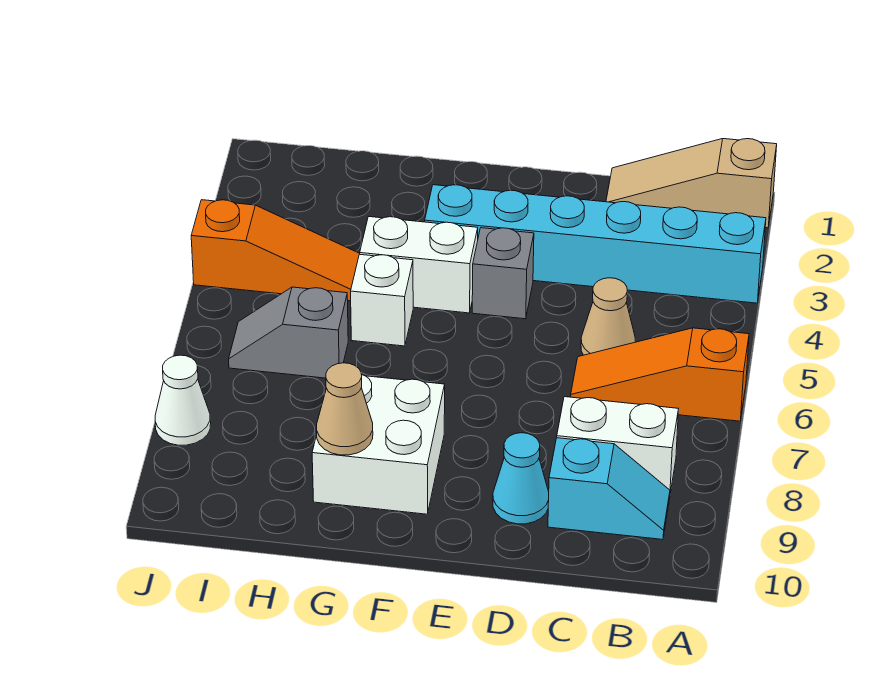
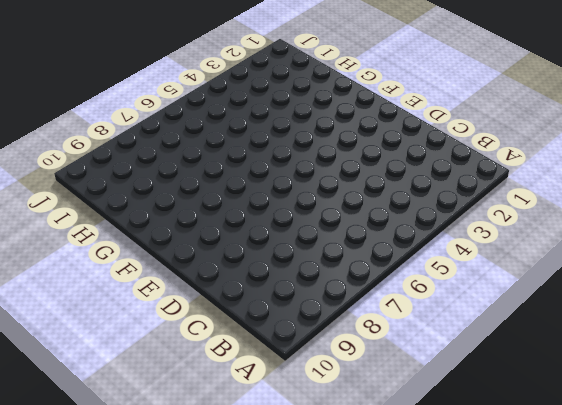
none -> tan slope A1:C1 level 1 top A
none -> cyan brick A3:F3 level 1
none -> orange slope A6:C6 level 1 top A

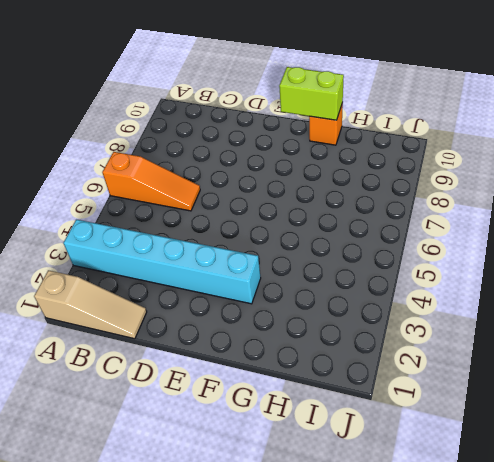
lime brick F10:G10 level 2 -> none
orange brick G10 level 1 -> none
none -> white brick B8:C8 level 1
none -> cyan slope B9:C9 level 1 top C
none -> tan cone C5 level 1

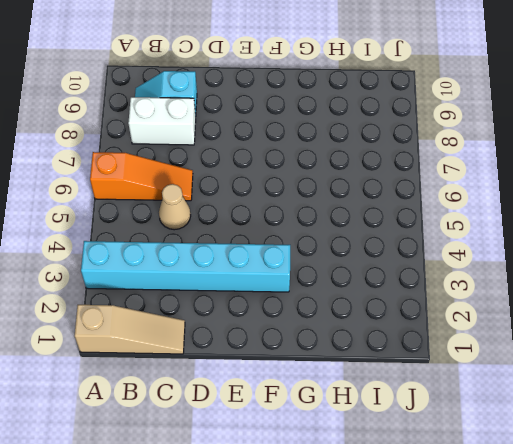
none -> cyan cone D9 level 1
none -> grey brick E4 level 1
none -> white brick F4:G4 level 1

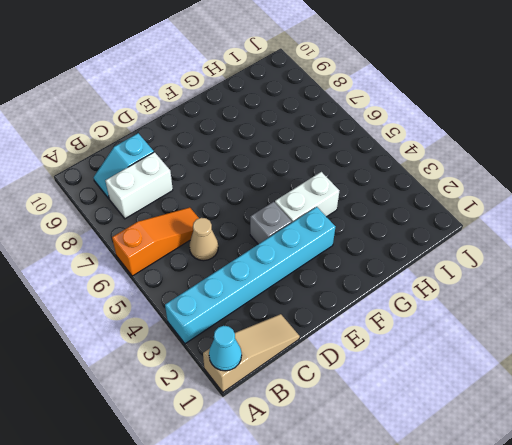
cyan cone A1 level 2 -> cyan cone D9 level 1
none -> white brick F8:G9 level 1
none -> white brick G5 level 1
none -> orange slope H4:J4 level 1 top J

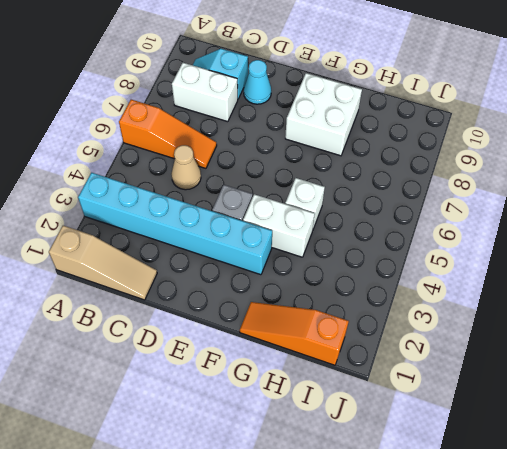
orange slope G1:I1 level 1 top I -> orange slope H4:J4 level 1 top J
none -> grey slope H6:I6 level 1 top H
none -> white cone J8 level 1
none -> tan cone G9 level 2

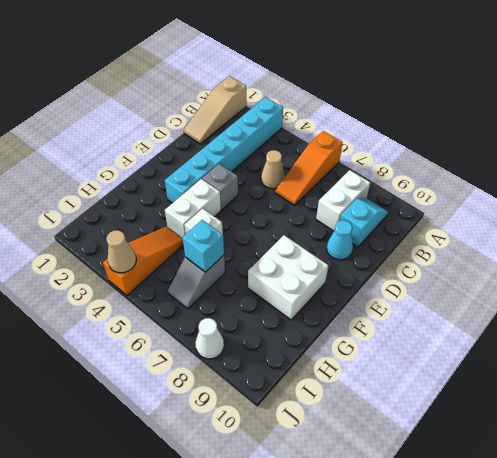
cyan brick H6 level 2 -> none
tan cone J4 level 2 -> tan cone G9 level 2

